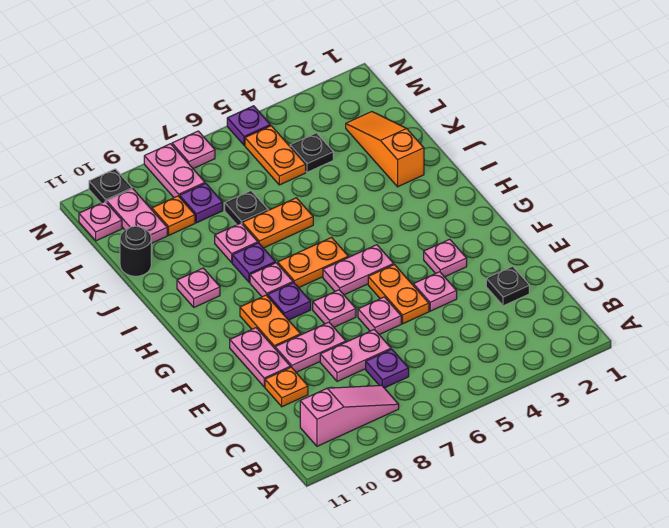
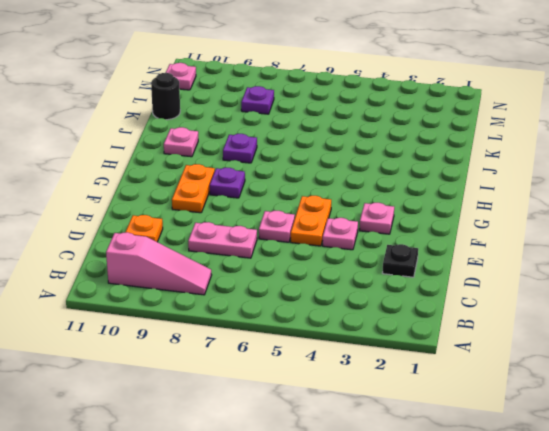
none -> purple plate C7 level 1
none -> pink plate E8:E9 level 1
none -> pink plate E10:F10 level 1
none -> pink plate F7 level 1

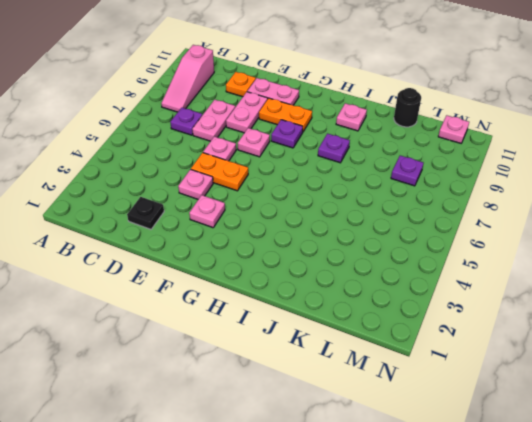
none -> pink plate G5:G6 level 1
none -> orange plate H6:H7 level 1
none -> pink plate H8 level 1
none -> orange slope J2:L2 level 1 top J

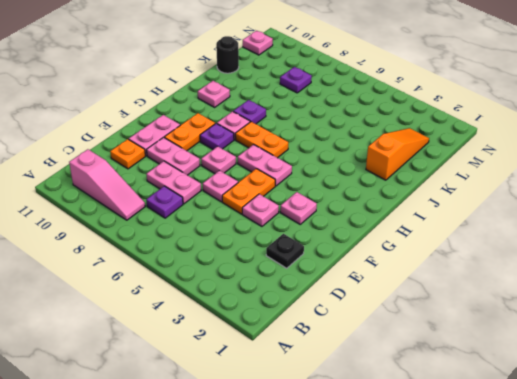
none -> orange plate J6:J7 level 1
none -> pink plate J8 level 1
none -> black plate K7 level 1
none -> black plate L4 level 1

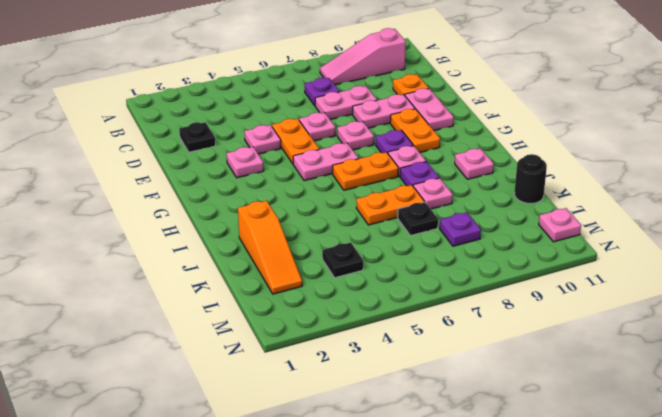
none -> orange plate L5:M5 level 1
none -> orange plate L9 level 1
none -> pink plate L10:M10 level 1
none -> pink plate M8:N8 level 1

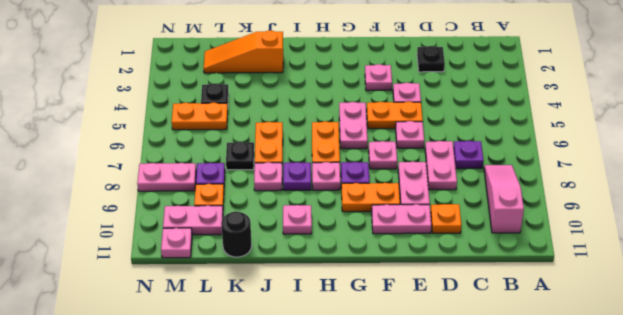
none -> purple plate N5 level 1
none -> pink plate N7 level 1
none -> black plate N10 level 1

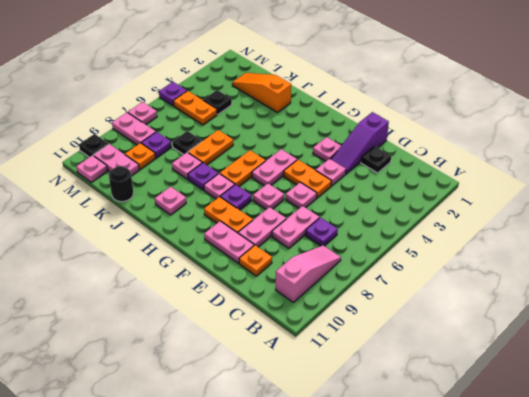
purple slope E1:E3 level 1 top 1 -> none

